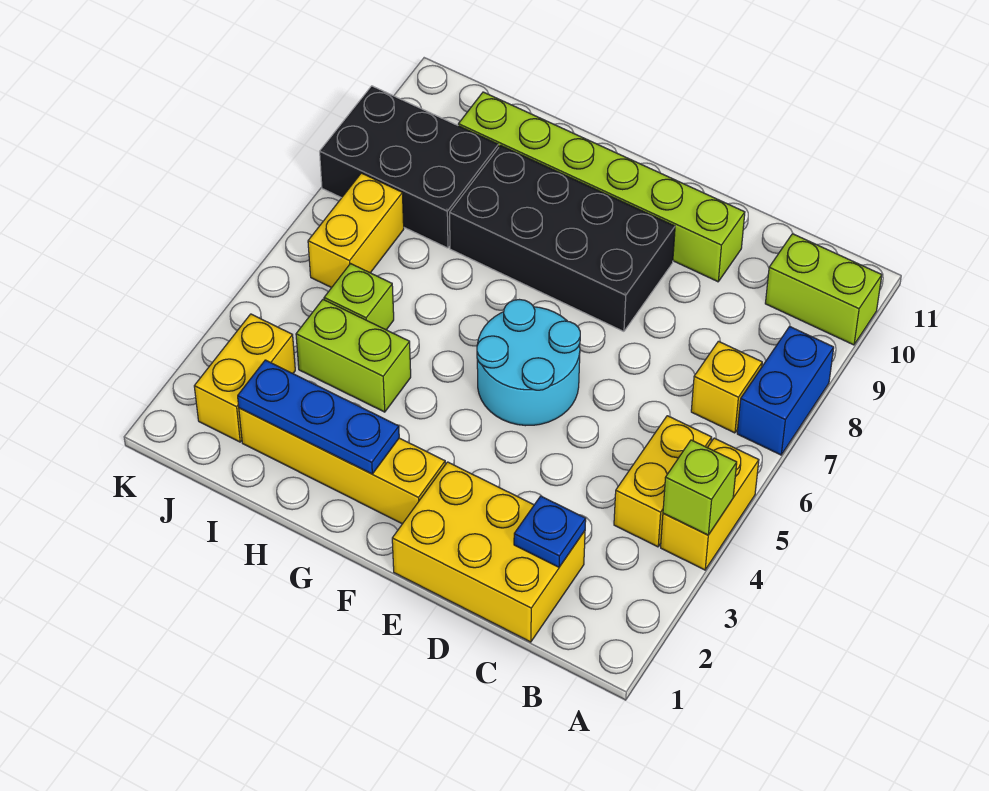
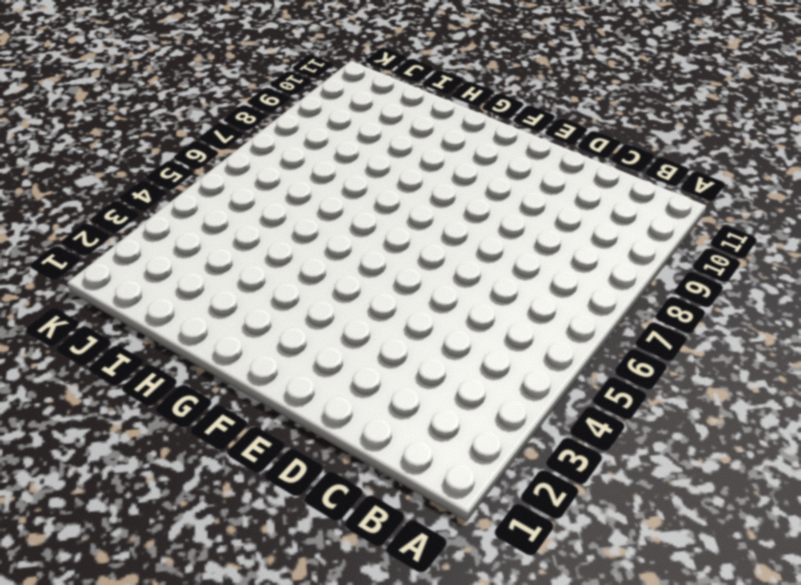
none -> yellow brick A4:A5 level 1
none -> blue brick A7:A8 level 1
none -> lime brick A10:B10 level 1

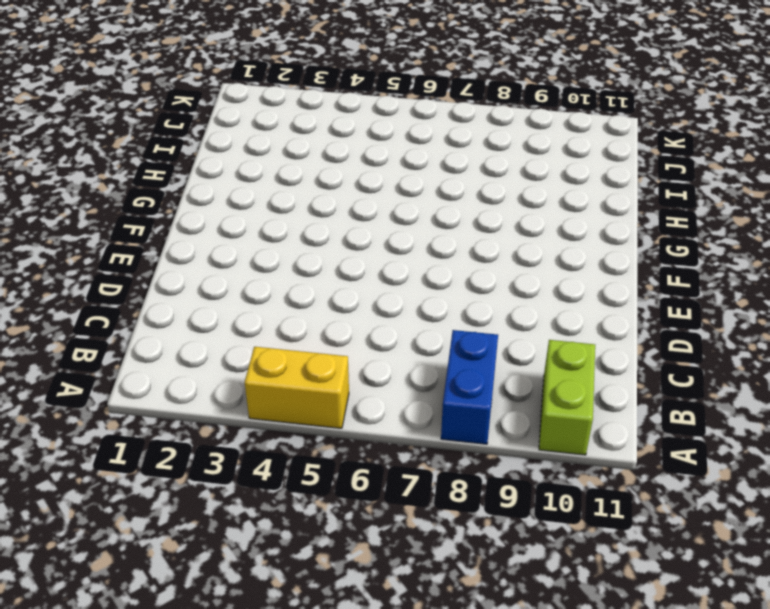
blue brick A8:B8 level 1 -> blue brick A7:A8 level 1
none -> yellow brick B4:B5 level 1
none -> yellow brick B7 level 1
none -> yellow brick C1:E2 level 1

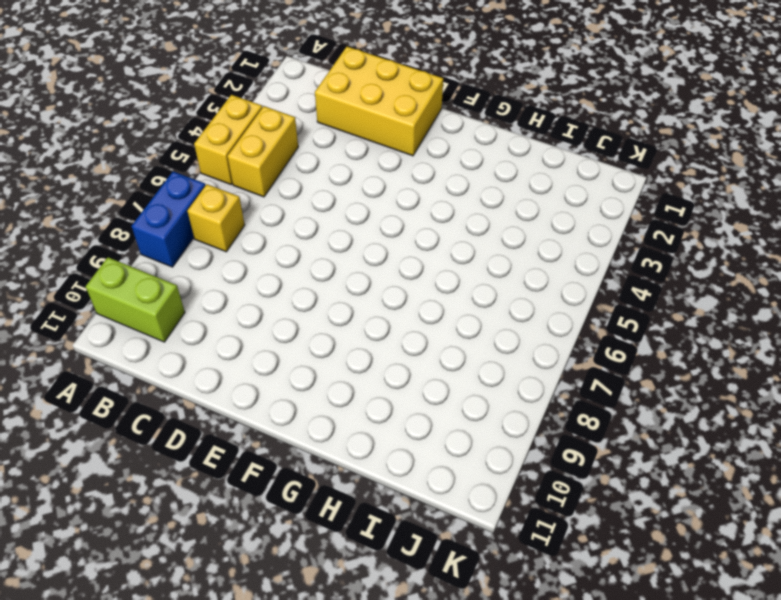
none -> lime brick D10:I10 level 1
none -> cyan round brick E5:F6 level 1
none -> black brick E8:H9 level 1

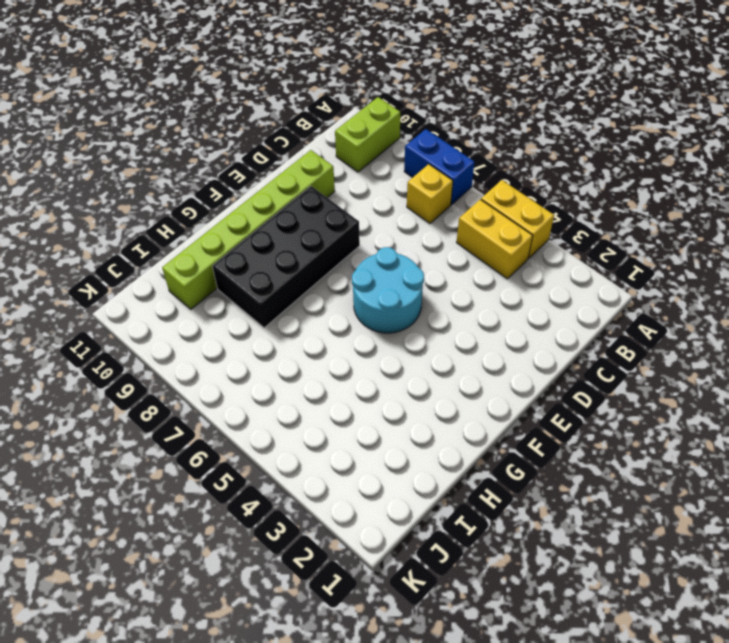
none -> yellow brick C1:E2 level 1
none -> yellow brick F2:I2 level 1
none -> lime brick H4:I4 level 1

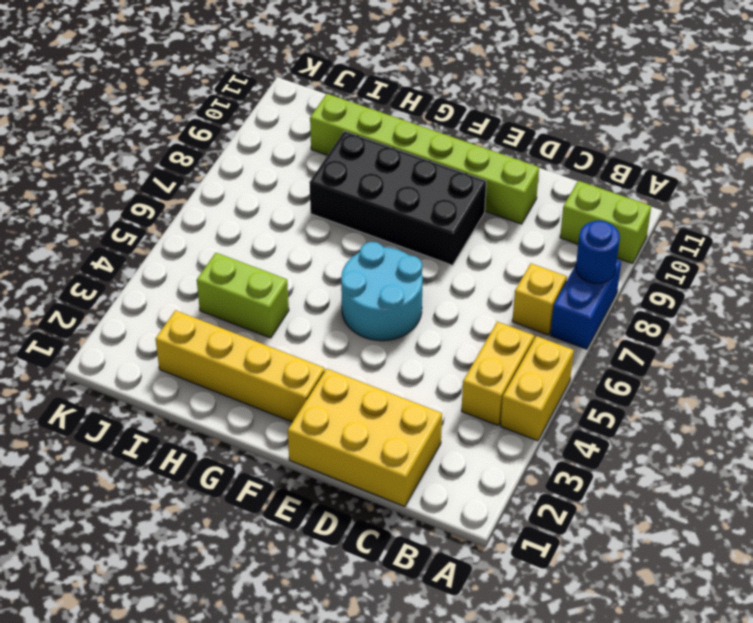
blue round brick A8 level 2 -> none
none -> lime brick I5 level 1
none -> black brick I8:K9 level 1
none -> yellow brick J2:J3 level 1

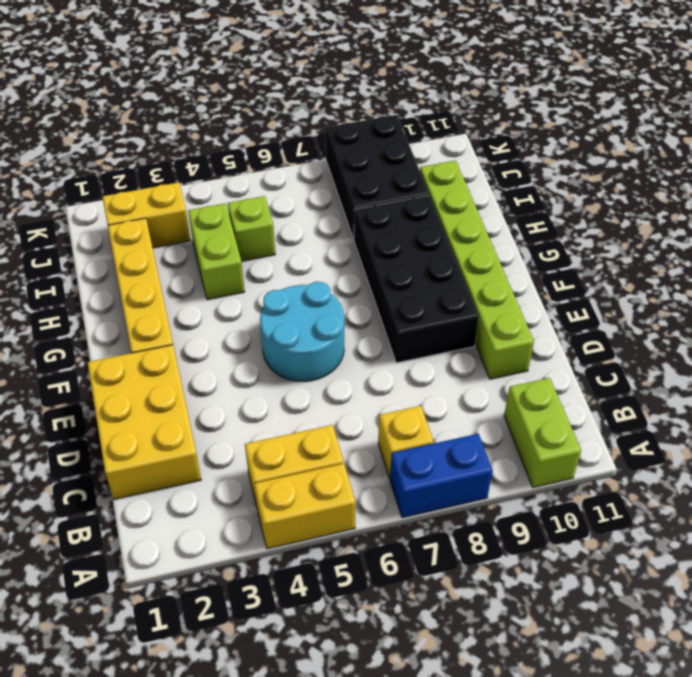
none -> yellow brick J6:J7 level 1
none -> lime brick A4 level 2
none -> blue plate C2 level 2

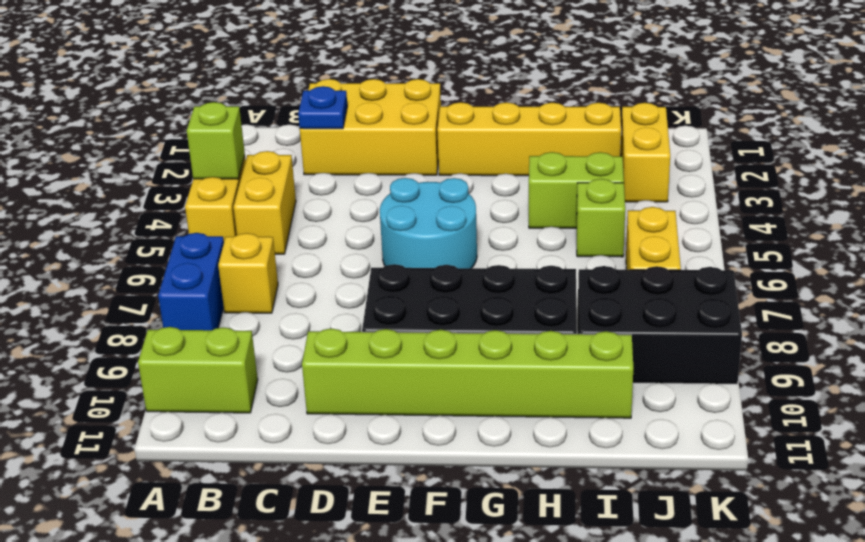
none -> blue plate G2:I2 level 2

